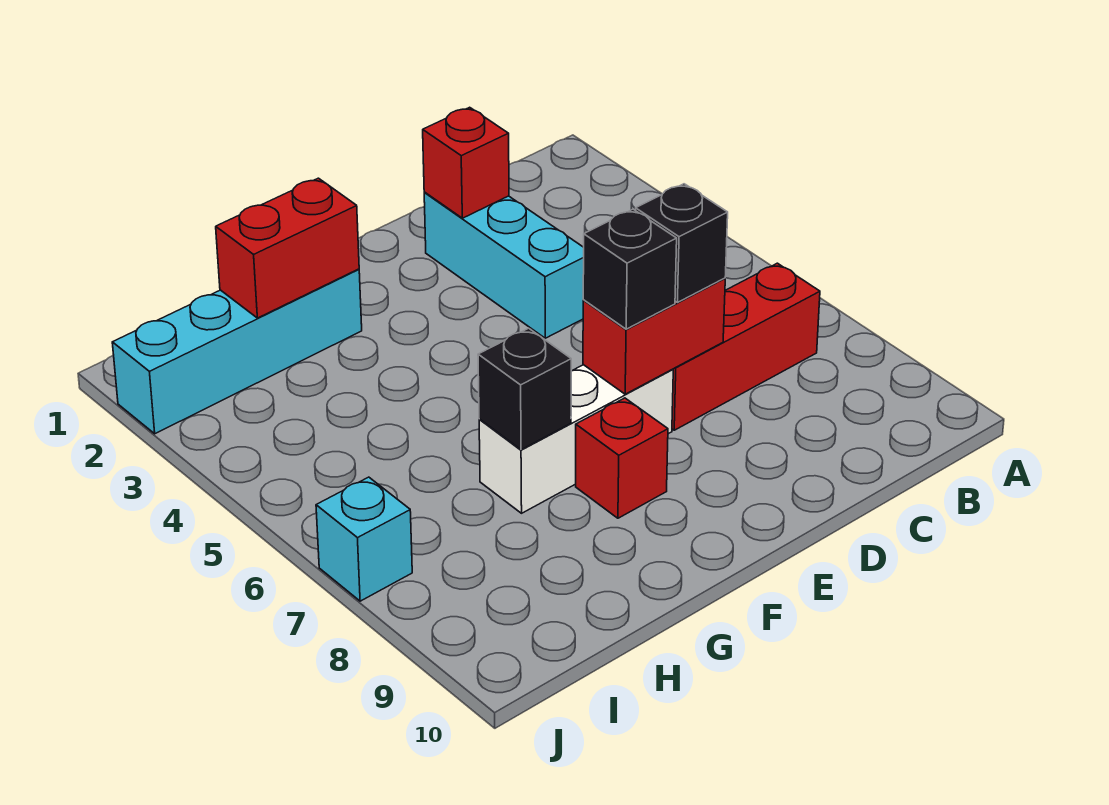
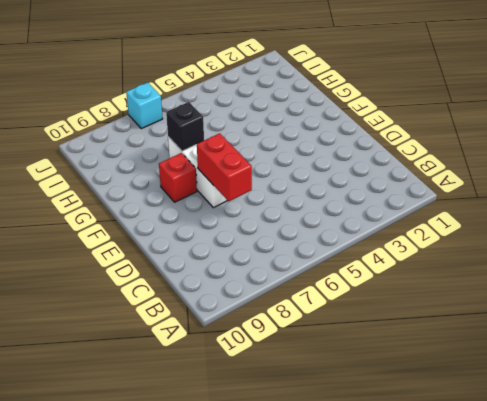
none -> red brick B7:D7 level 1
none -> cyan brick D2:D4 level 1
none -> cyan brick G2:J2 level 1

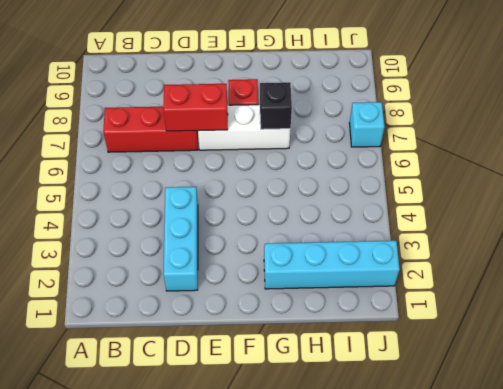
none -> red brick D2 level 2
none -> red brick G2:H2 level 2
none -> black brick D7 level 3

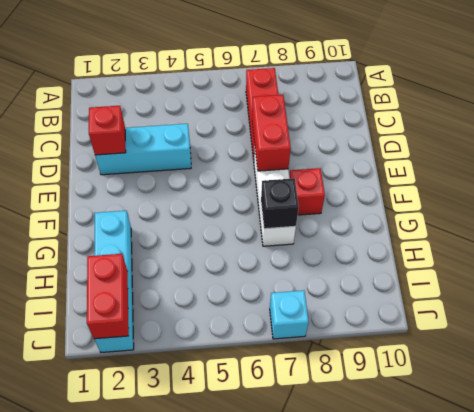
red brick I2:J2 level 2 -> red brick G2:H2 level 2
none -> black brick D7 level 3
none -> black brick E7 level 3

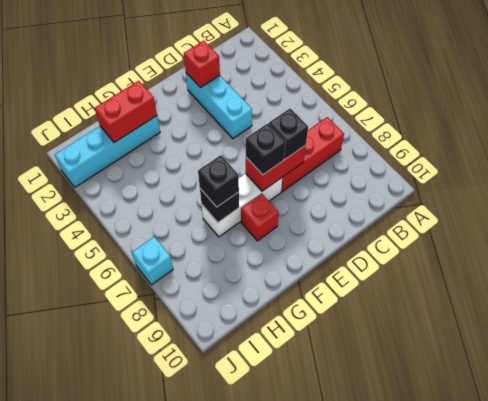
black brick G7 level 3 -> none

